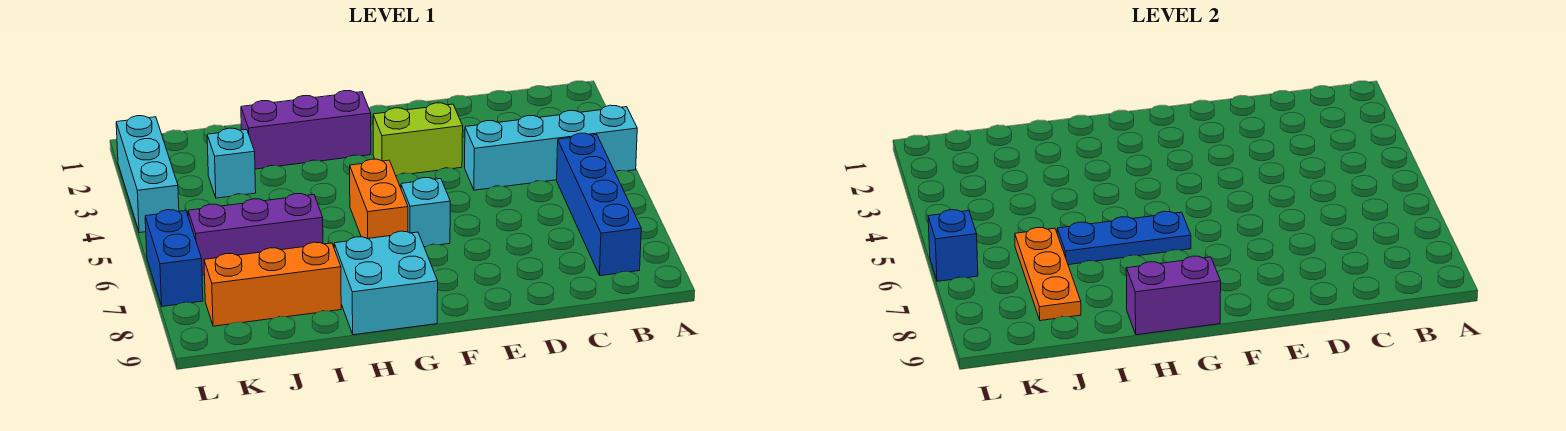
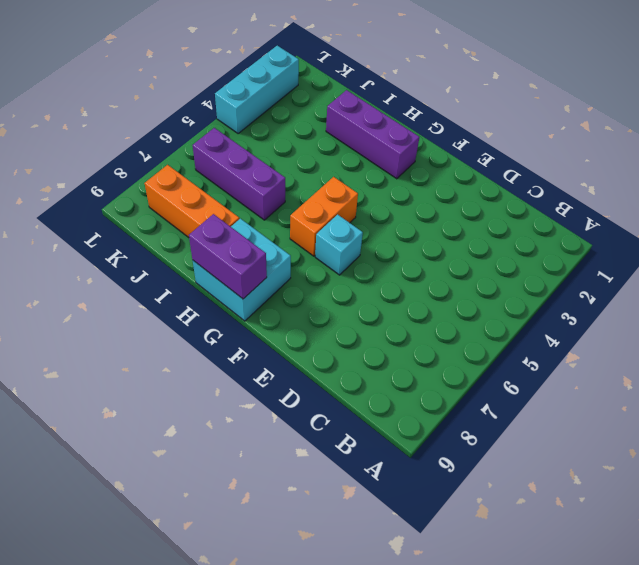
none -> cyan brick A4:D4 level 1
none -> blue brick B5:B8 level 1
none -> lime brick E3:F3 level 1

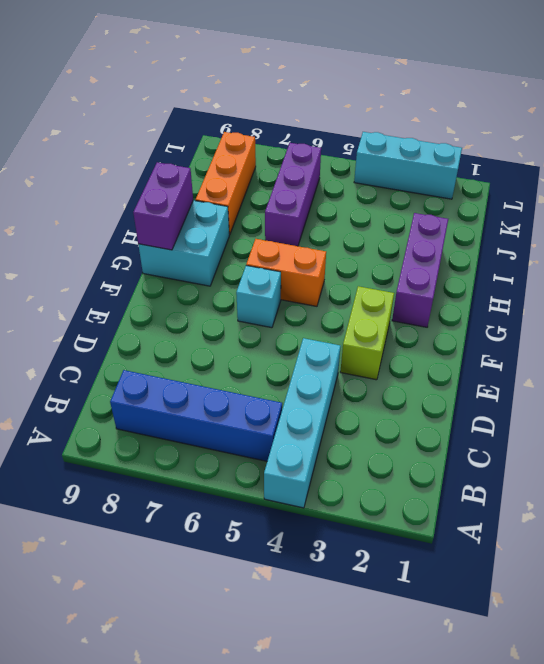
none -> cyan brick J3 level 1
none -> blue brick L6:L7 level 1
none -> blue plate G6:I6 level 2

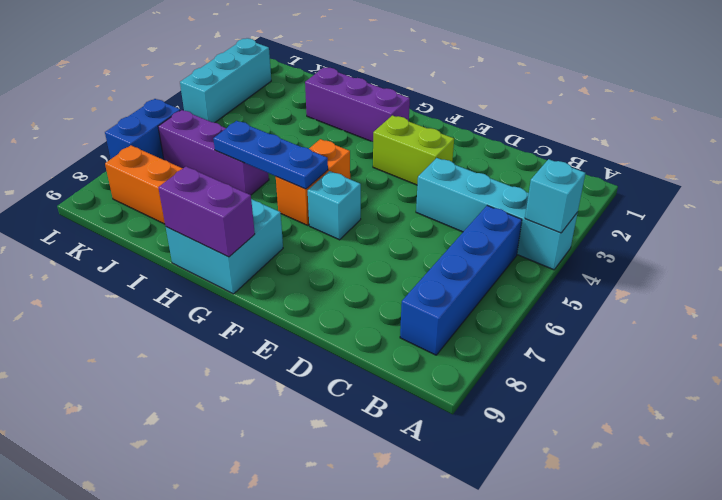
cyan brick A4 level 2 -> cyan brick J3 level 1
none -> orange plate J6:J8 level 2
none -> blue brick L6 level 2

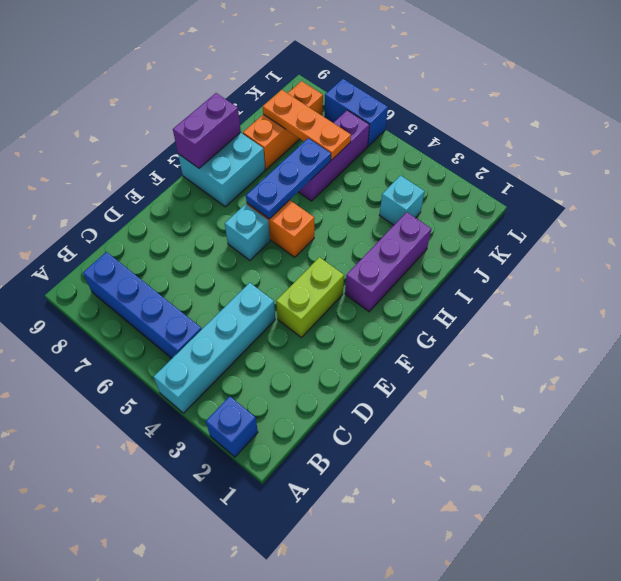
blue brick A2 level 1 -> blue brick L6 level 2
none -> cyan brick L2:L4 level 1

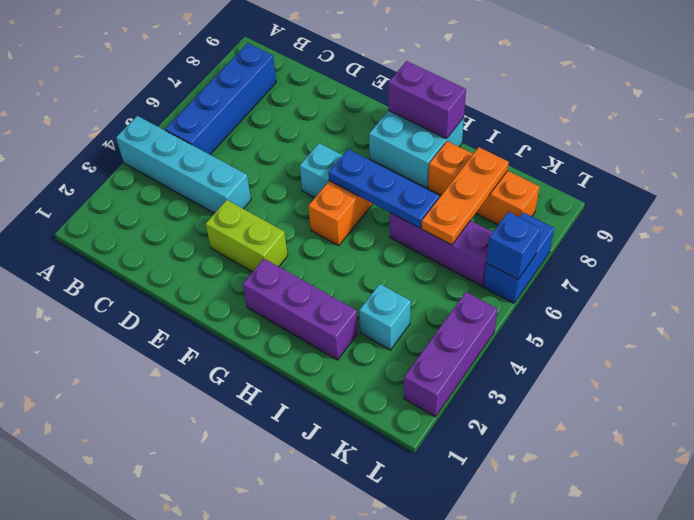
purple brick L2:L4 level 1 -> cyan brick L2:L4 level 1

